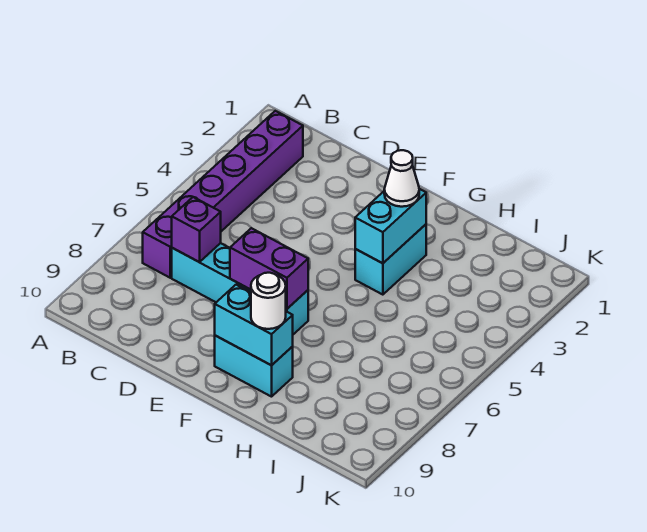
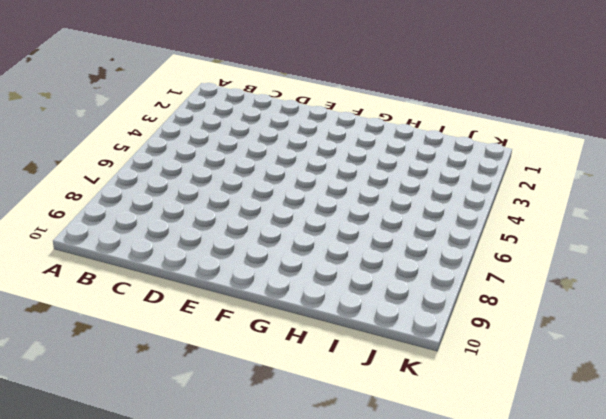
none -> purple brick B2:B7 level 1
none -> cyan brick C7:F7 level 1

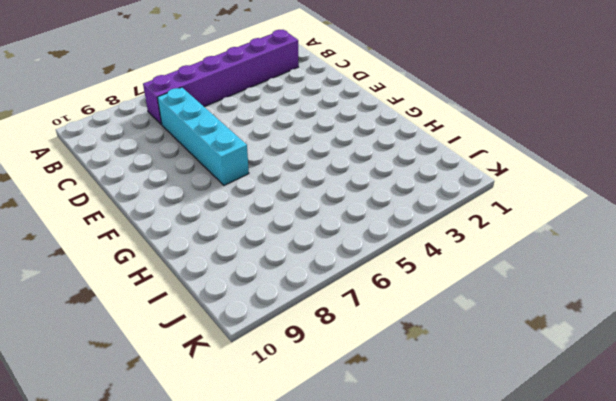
none -> cyan brick F9:G9 level 1
none -> cyan brick G3:G4 level 1

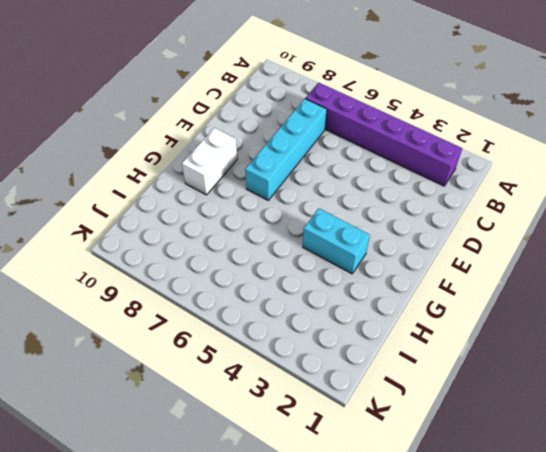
white brick F9:G9 level 1 -> cyan brick F9:G9 level 1
none -> purple brick C7 level 2
none -> purple brick E7:F7 level 2

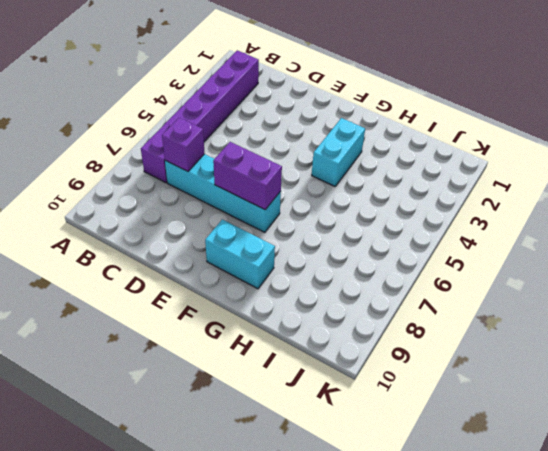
none -> cyan brick F9:G9 level 2
none -> cyan brick G3:G4 level 2

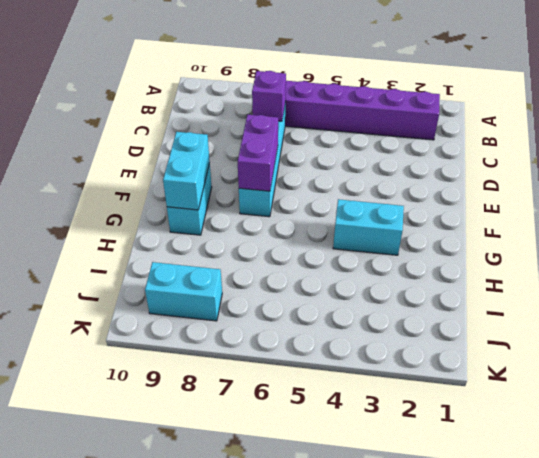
cyan brick J8:J9 level 1 -> cyan brick G3:G4 level 2
none -> white cone G3 level 3
none -> white round brick G9 level 3

